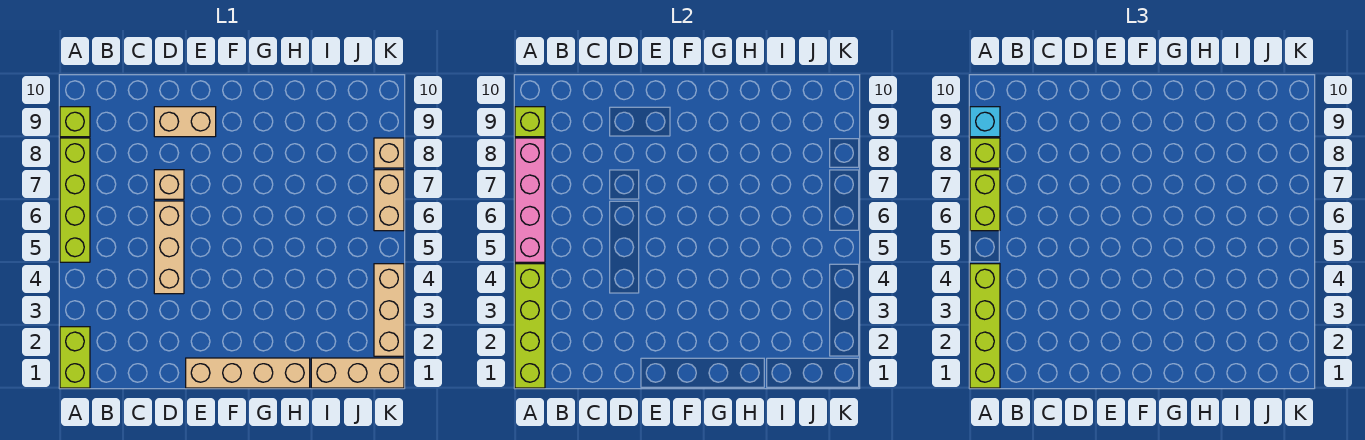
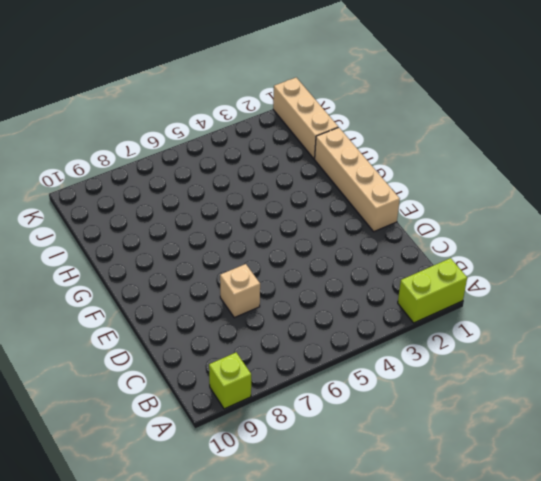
none -> lime brick A5:A8 level 1
none -> tan brick D4:D6 level 1
none -> tan brick D9:E9 level 1

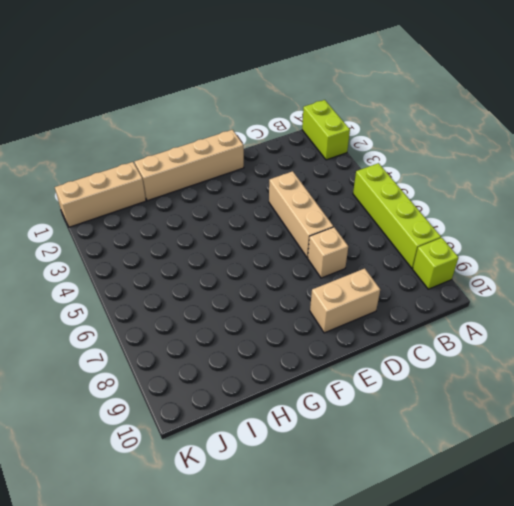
none -> tan brick K2:K4 level 1
none -> tan brick K6:K7 level 1
none -> tan brick K8 level 1

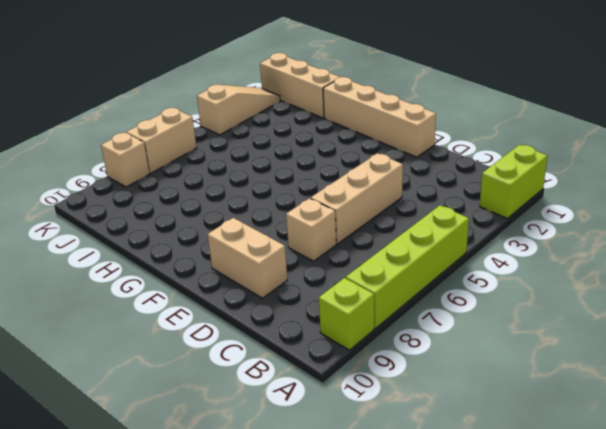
tan slope K2:K4 level 1 top 4 -> tan brick K2:K4 level 1
none -> lime brick A1:A4 level 2
none -> pink brick A5:A8 level 2
none -> lime brick A9 level 2

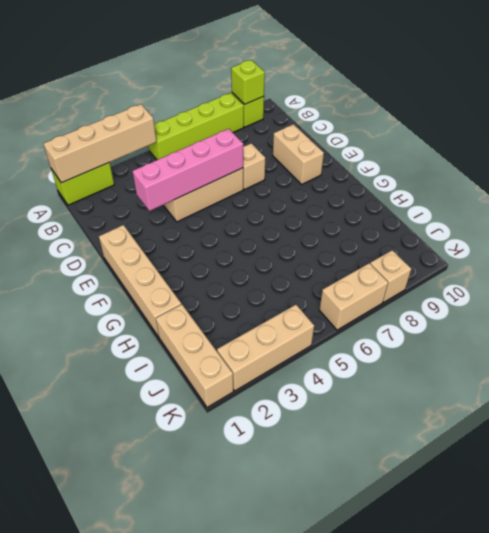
tan brick A1:A4 level 2 -> lime brick A1:A4 level 2
pink brick D3:D6 level 2 -> pink brick A5:A8 level 2
none -> lime brick A1:A4 level 3
none -> lime brick A6:A7 level 3
none -> lime brick A8 level 3

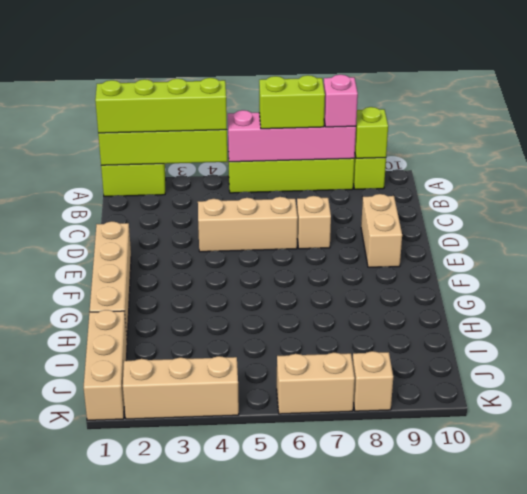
pink brick A8 level 3 -> lime brick A8 level 3
none -> cyan brick A9 level 3

